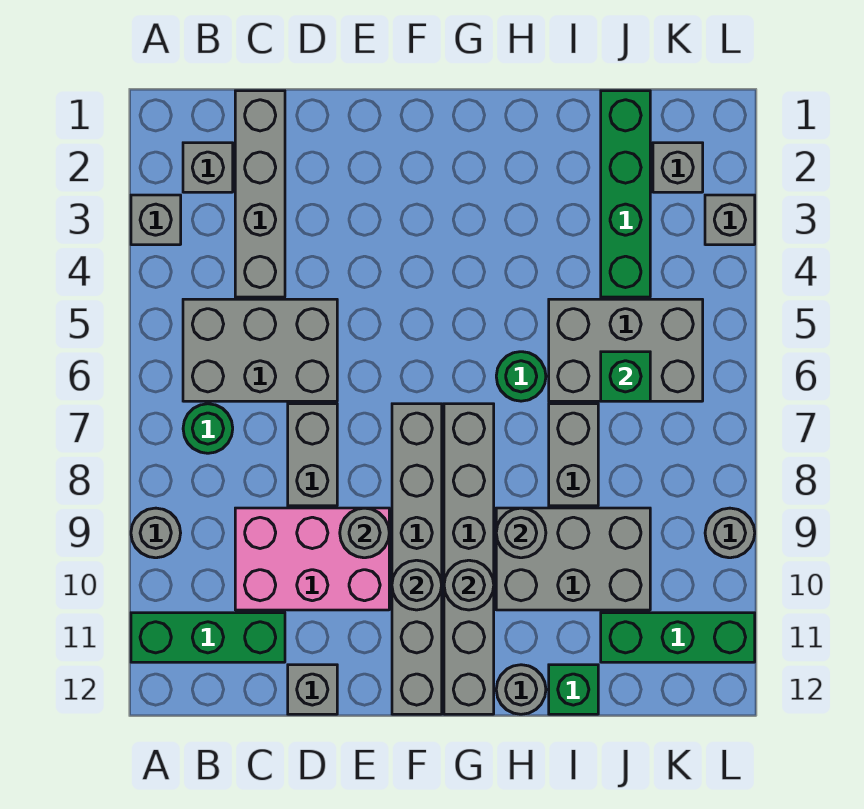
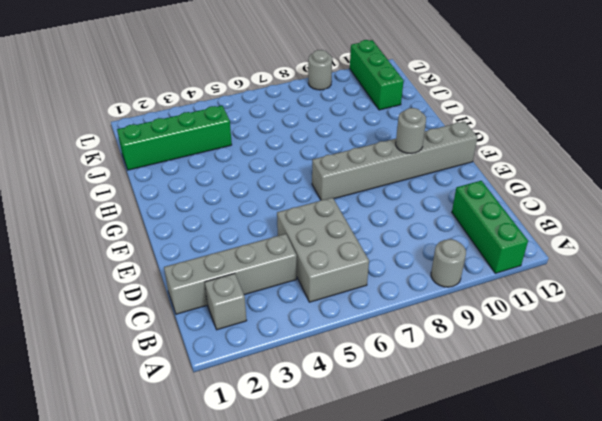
none -> grey brick A3 level 1
none -> green round brick B7 level 1
none -> pink brick C9:E10 level 1

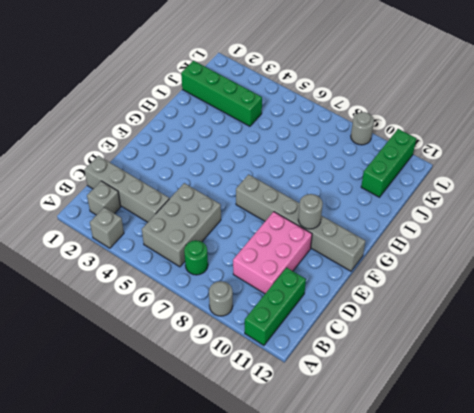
none -> grey brick D7:D8 level 1
none -> grey brick D12 level 1
none -> grey brick G7:G12 level 1

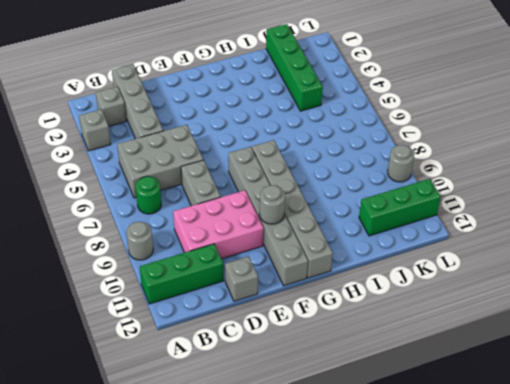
none -> green round brick H6 level 1
none -> grey brick H9:J10 level 1
none -> grey round brick H12 level 1

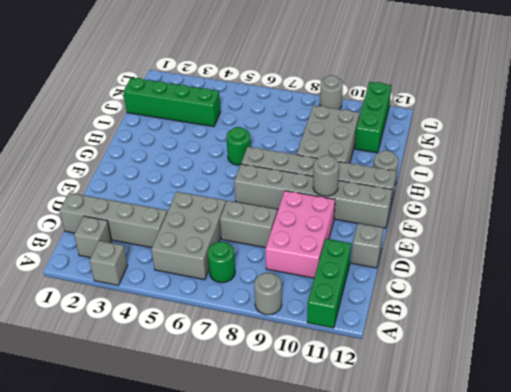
none -> grey brick I5:K6 level 1
none -> grey brick I7:I8 level 1
none -> green brick I12 level 1

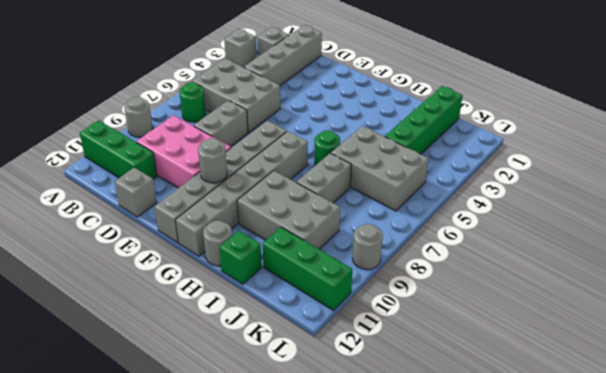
none -> grey brick K2 level 1
none -> grey brick L3 level 1
none -> grey round brick E9 level 2

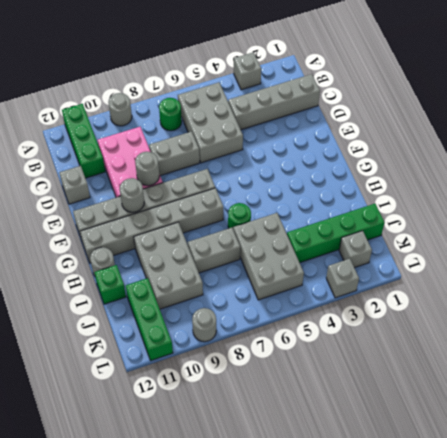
none -> grey brick B2 level 1
none -> grey round brick G10 level 2
none -> grey round brick H9 level 2

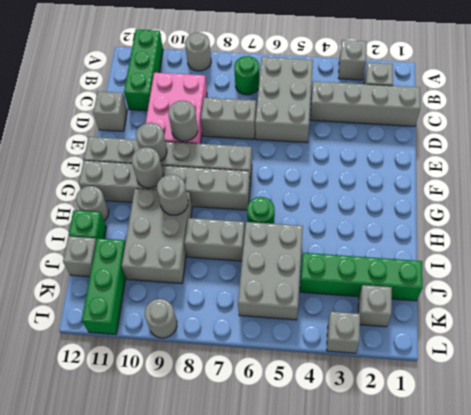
grey brick J12 level 1 -> none
none -> green brick J6 level 2

